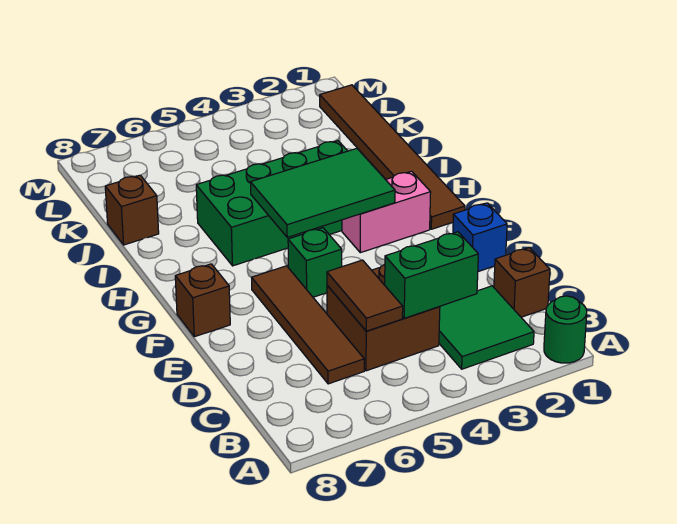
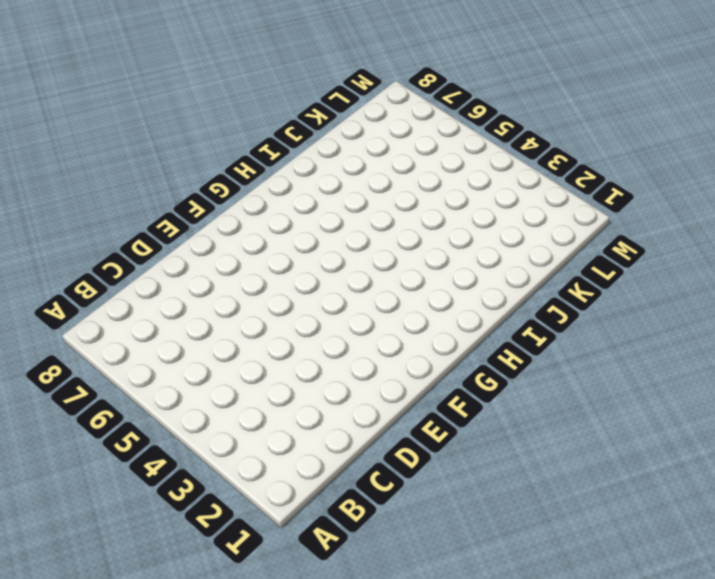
none -> green round brick A1 level 1
none -> green tile B2:C3 level 1
none -> brown brick C1 level 1

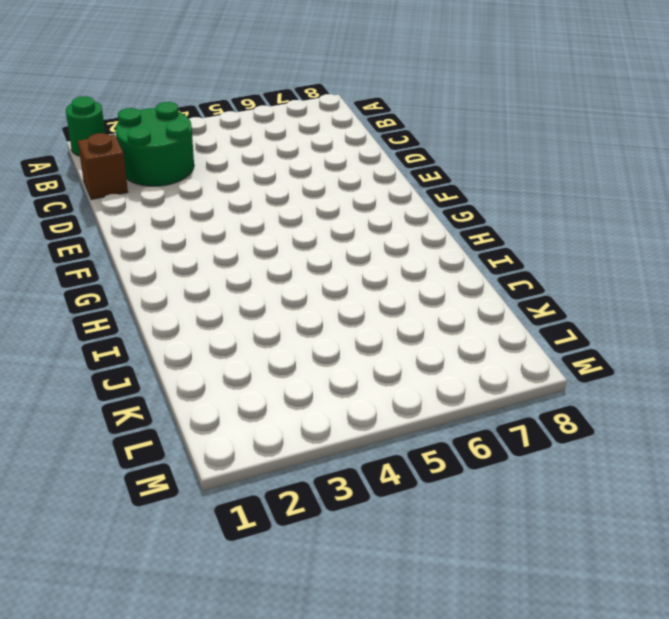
green round brick B2:C3 level 1 -> green tile B2:C3 level 1
none -> brown brick C4:D5 level 1
none -> brown tile C6:F6 level 1
none -> blue brick E1 level 1

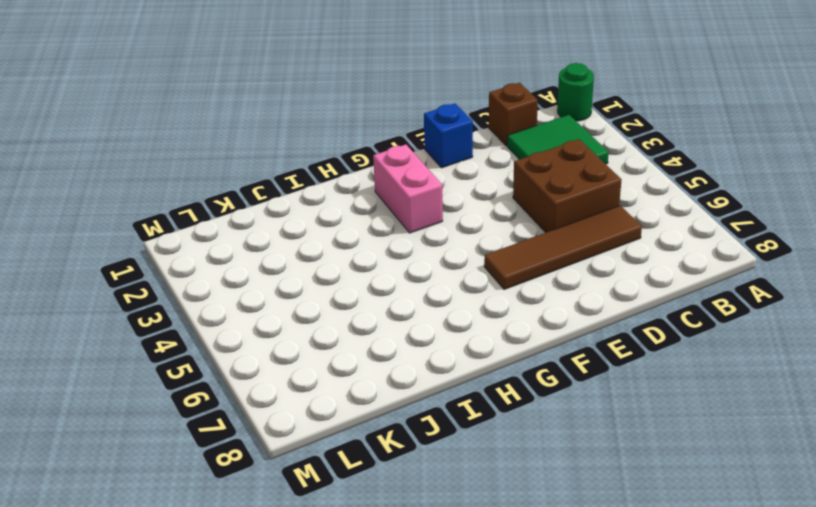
none -> green brick F5 level 1
none -> brown brick F8 level 1
none -> brown tile G1:L1 level 1

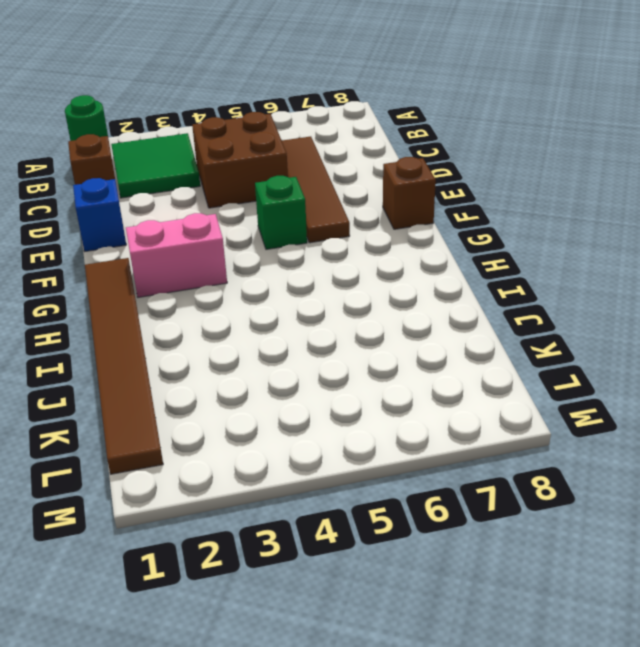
none -> green brick H3:I6 level 1
none -> brown brick J8 level 1
none -> green brick C3:C4 level 2

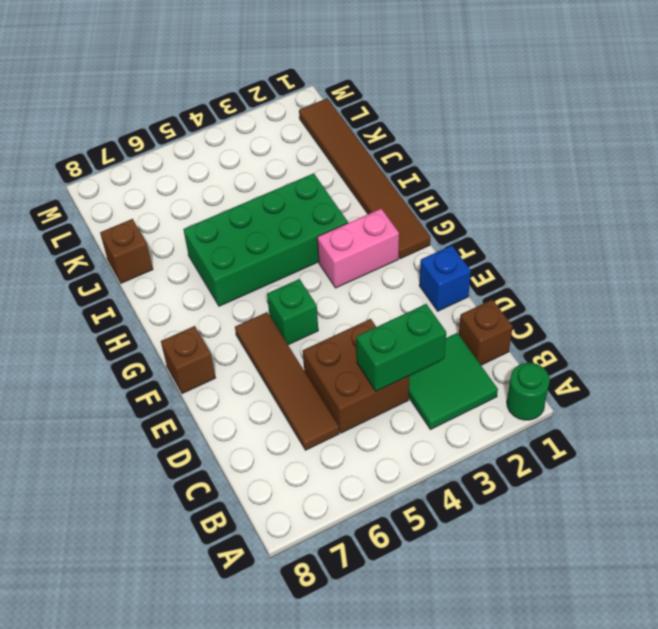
none -> brown tile C5:D5 level 2
none -> green tile G3:H5 level 2

